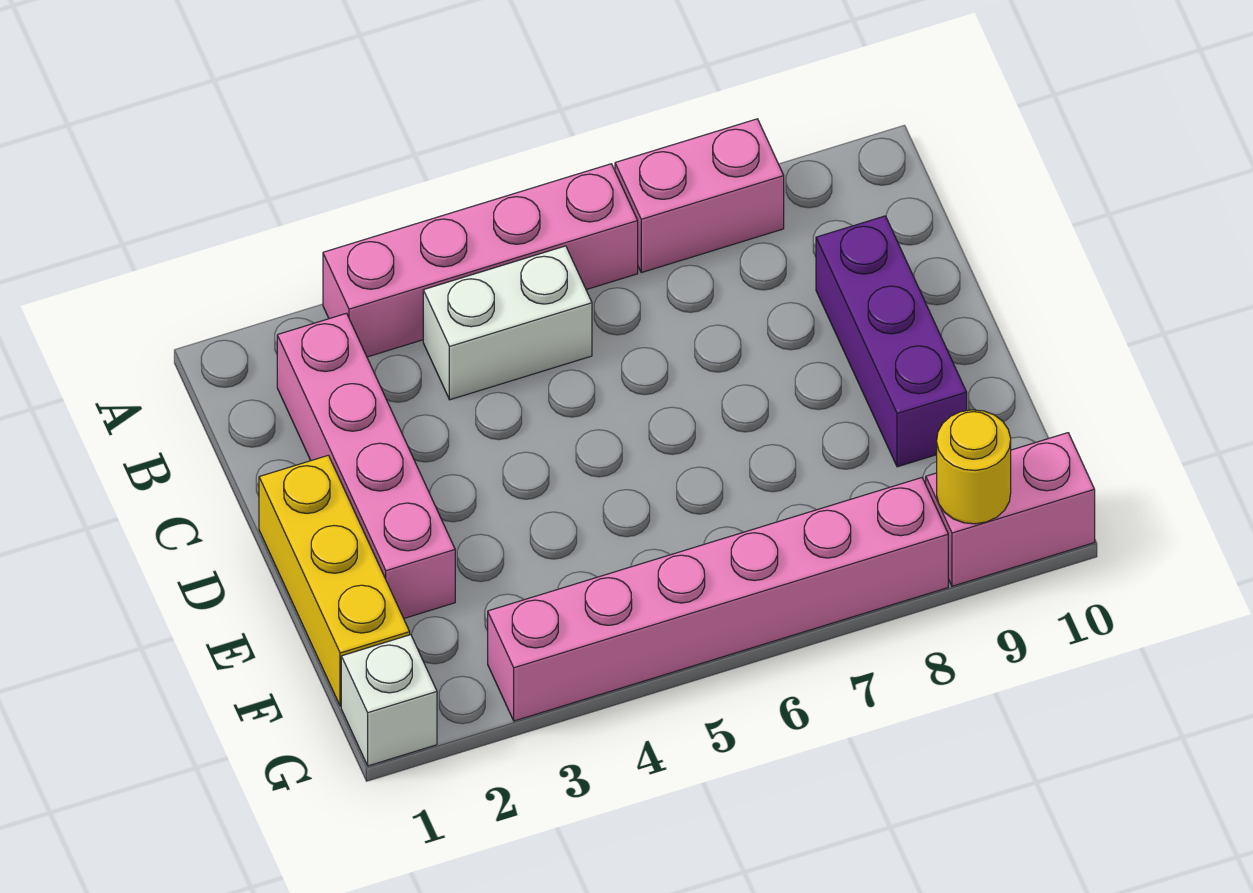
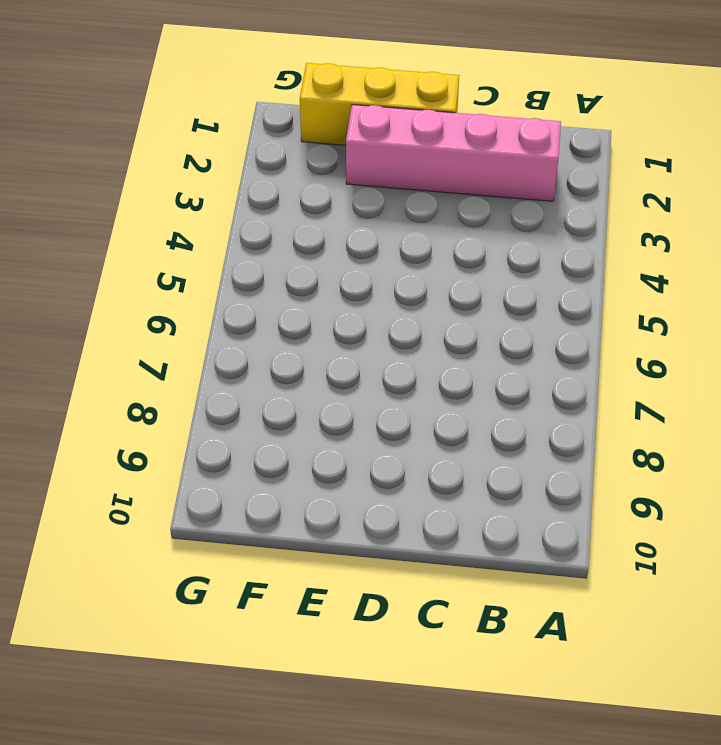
none -> pink brick A3:A6 level 1
none -> pink brick A7:A8 level 1

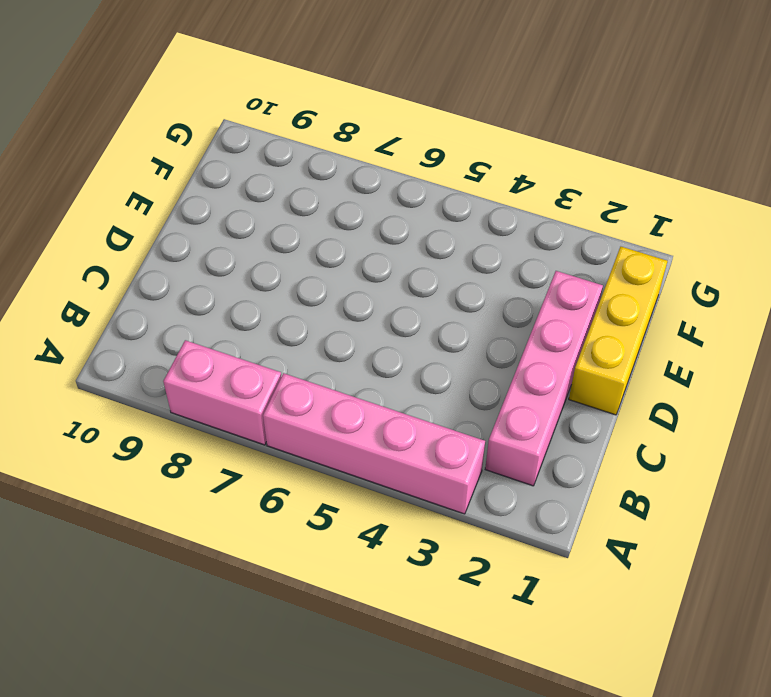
none -> white brick B4:B5 level 1
none -> purple brick C9:E9 level 1

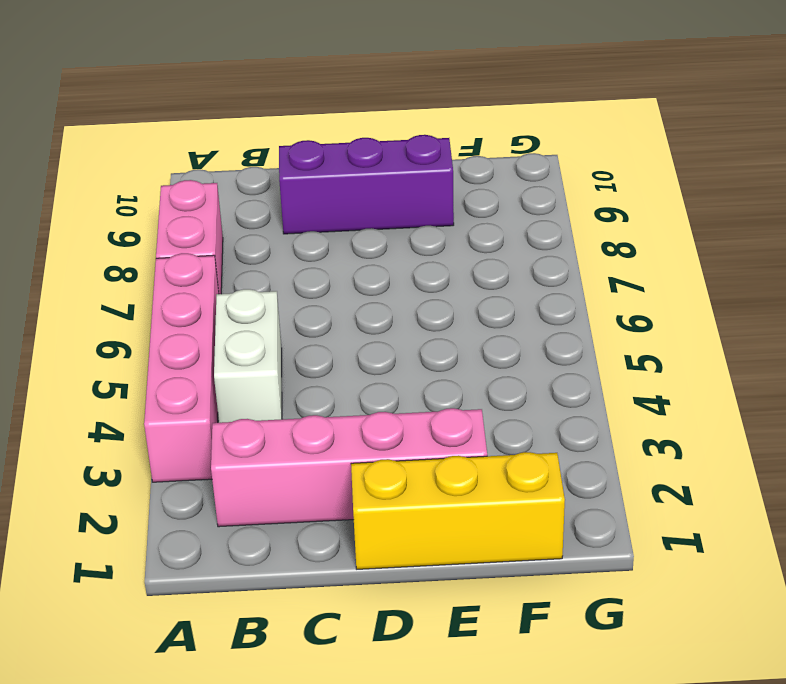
none -> white brick G1 level 1
none -> pink brick G3:G8 level 1

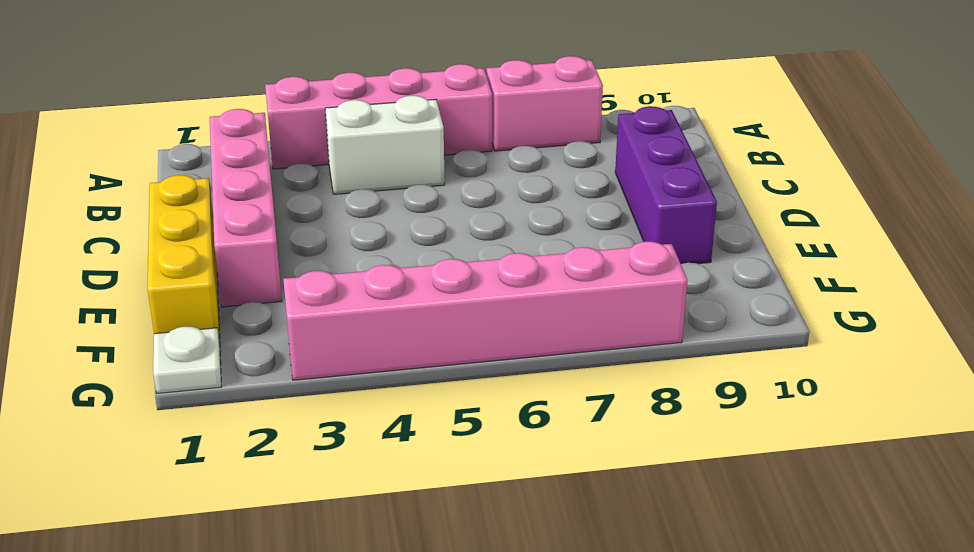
white plate G1 level 1 -> white brick G1 level 1
none -> pink brick G9:G10 level 1
none -> yellow round brick G9 level 2

